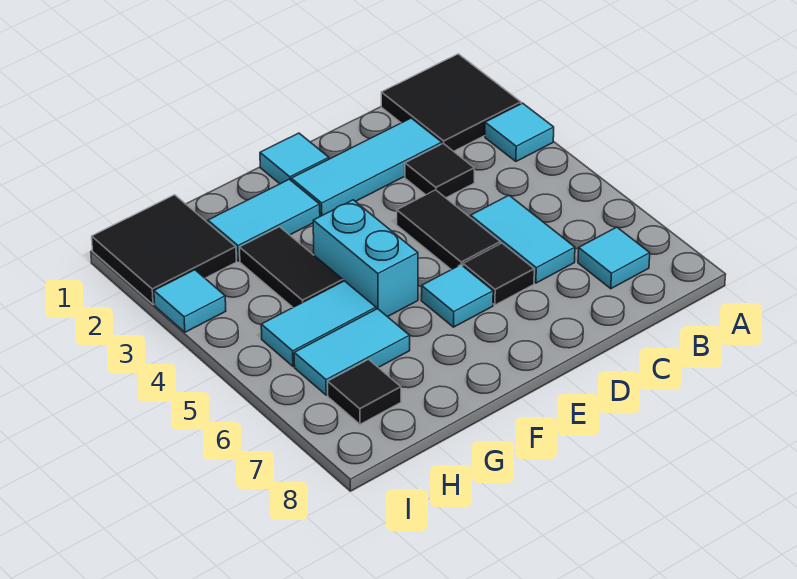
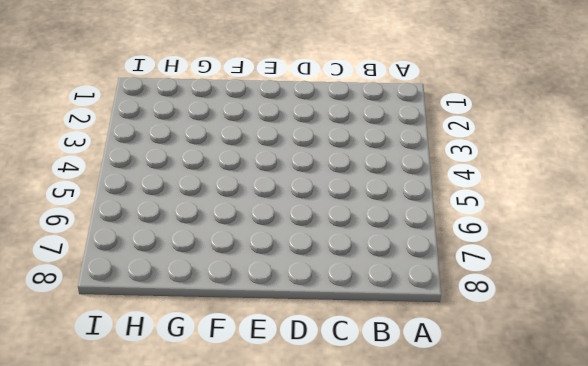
none -> black tile A1:B2 level 1
none -> cyan tile A3 level 1
none -> cyan tile B7 level 1

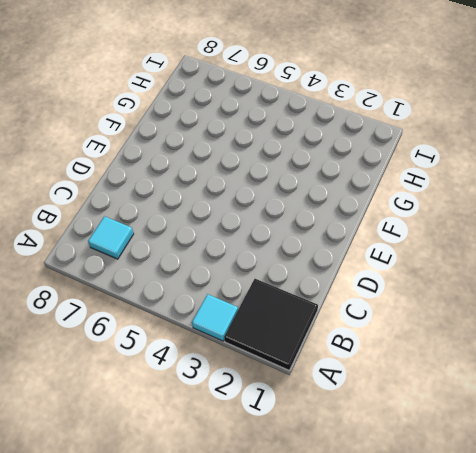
none -> cyan tile C2:E2 level 1
none -> black tile C3 level 1
none -> cyan tile C5:C6 level 1

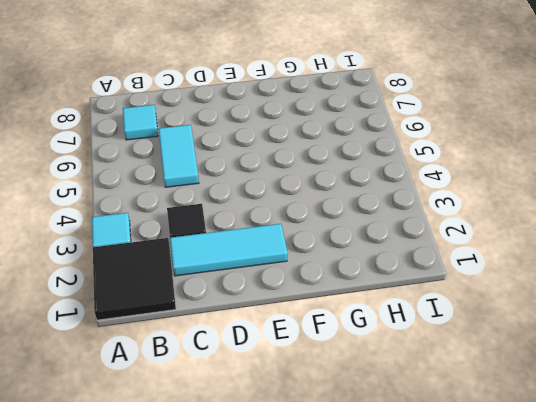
none -> black tile D4:D5 level 1
none -> black tile D6 level 1
none -> cyan tile E1 level 1

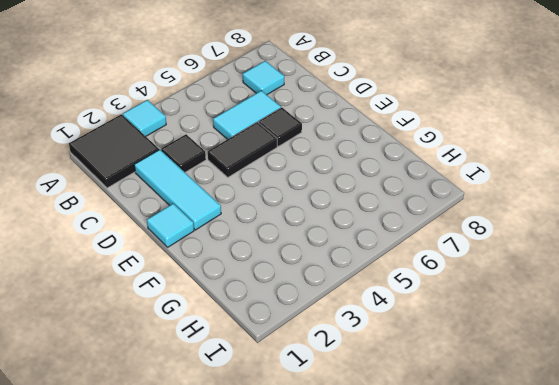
none -> cyan tile E6 level 1
none -> cyan tile F2:G2 level 1
none -> cyan brick F4:F5 level 1

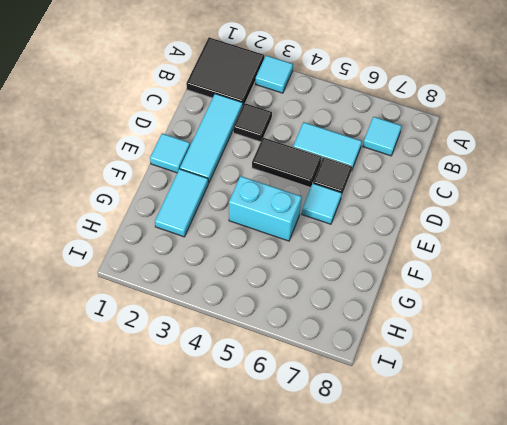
none -> black tile G3:G4 level 1
none -> cyan tile G5:H5 level 1
none -> cyan tile G6:H6 level 1

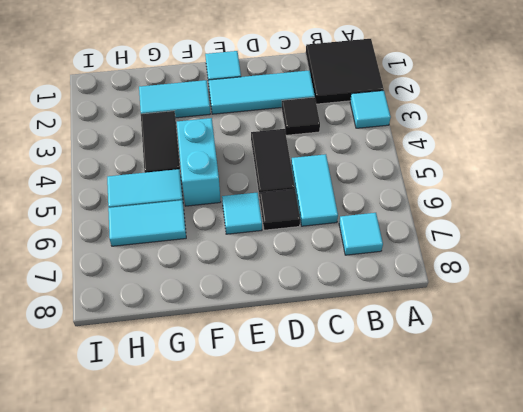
none -> black tile H1:I2 level 1
none -> black tile H7 level 1
none -> cyan tile I3 level 1

